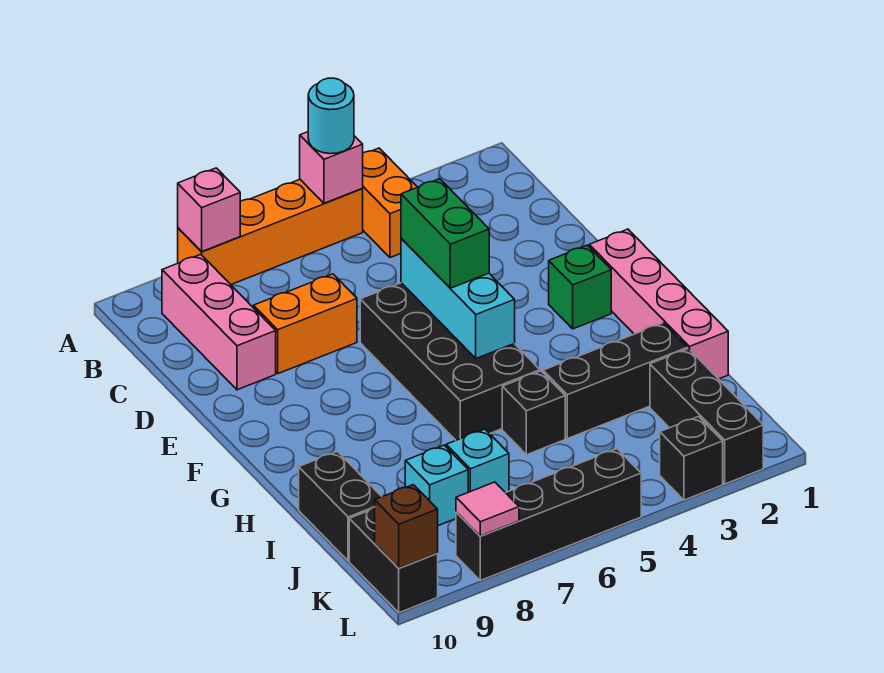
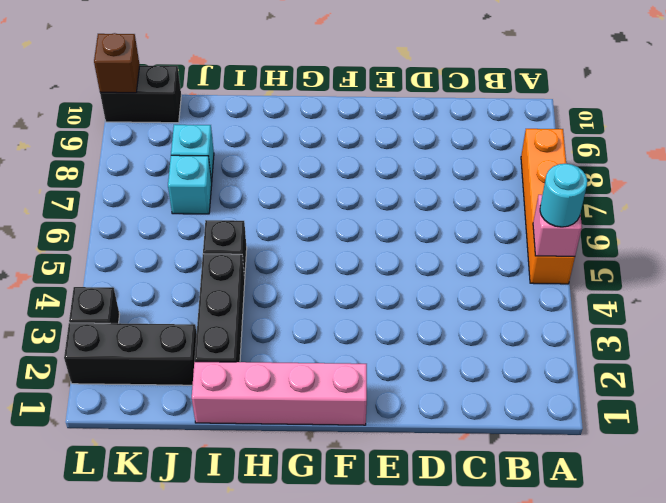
none -> orange brick A4:B4 level 1
none -> pink brick B9:D9 level 1
none -> orange brick D7:D8 level 1

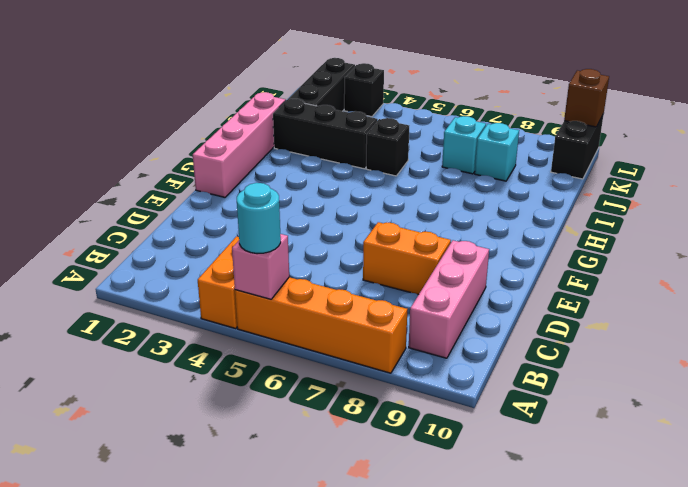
none -> black brick E5:H6 level 1
none -> green brick F2 level 1
none -> black brick I10:J10 level 1

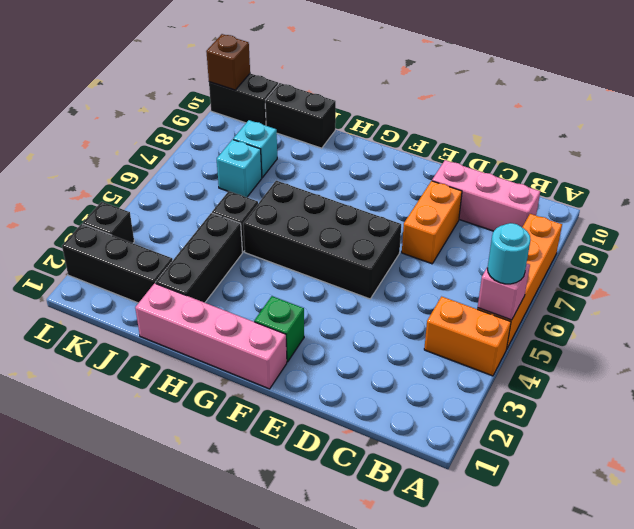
none -> black brick L5:L8 level 1
none -> pink brick A8 level 2
none -> cyan brick E5:G5 level 2

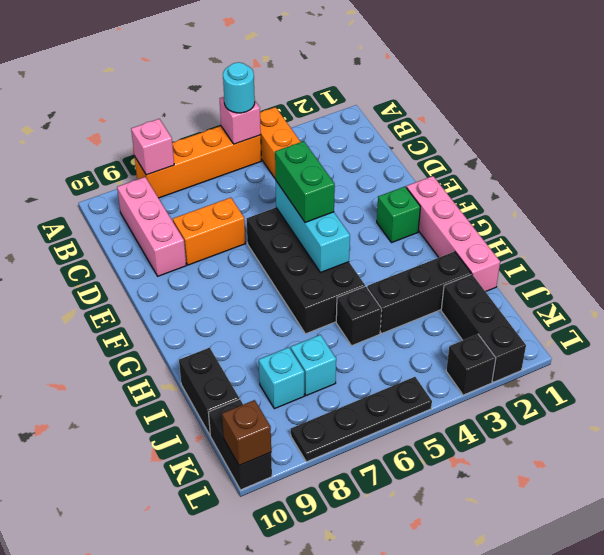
black plate L5:L8 level 1 -> black brick L5:L8 level 1
none -> pink tile L8 level 2

